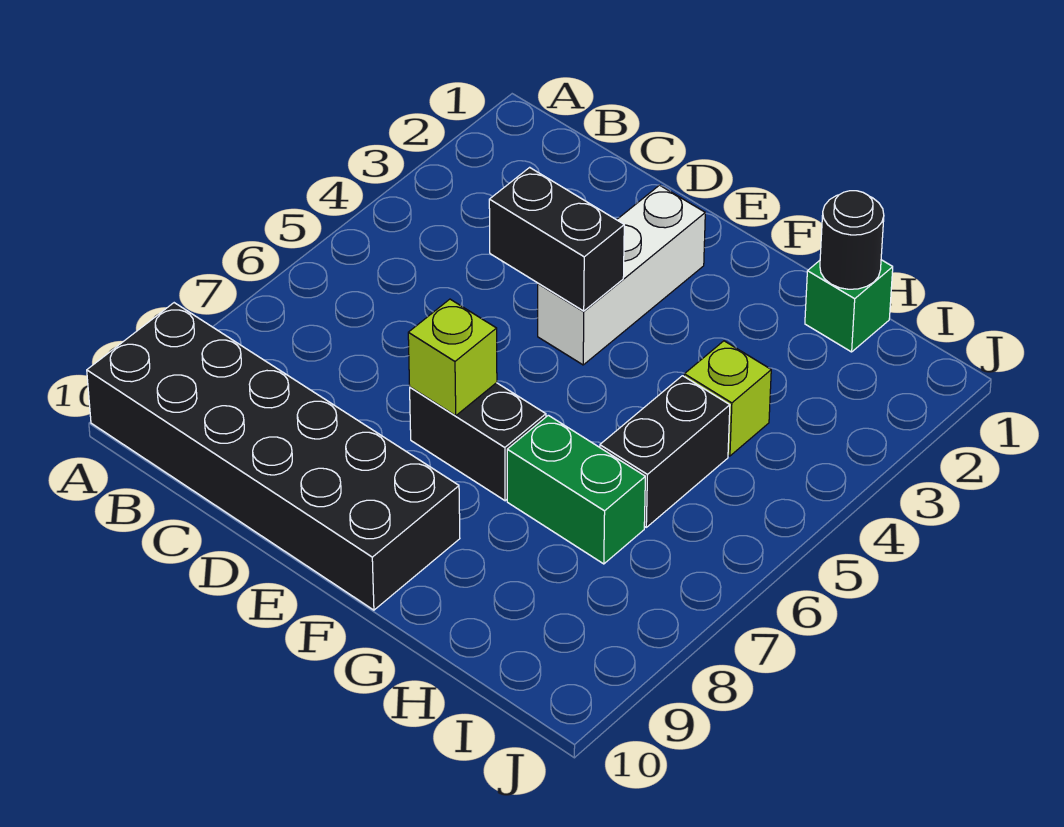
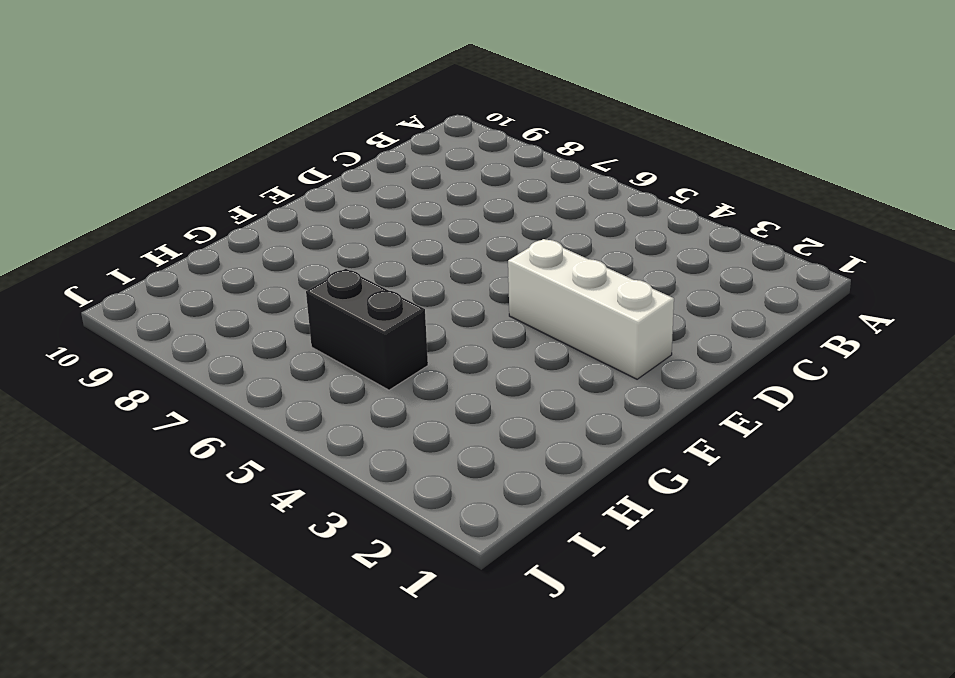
none -> black brick A9:F10 level 1
none -> black brick E7:F7 level 1

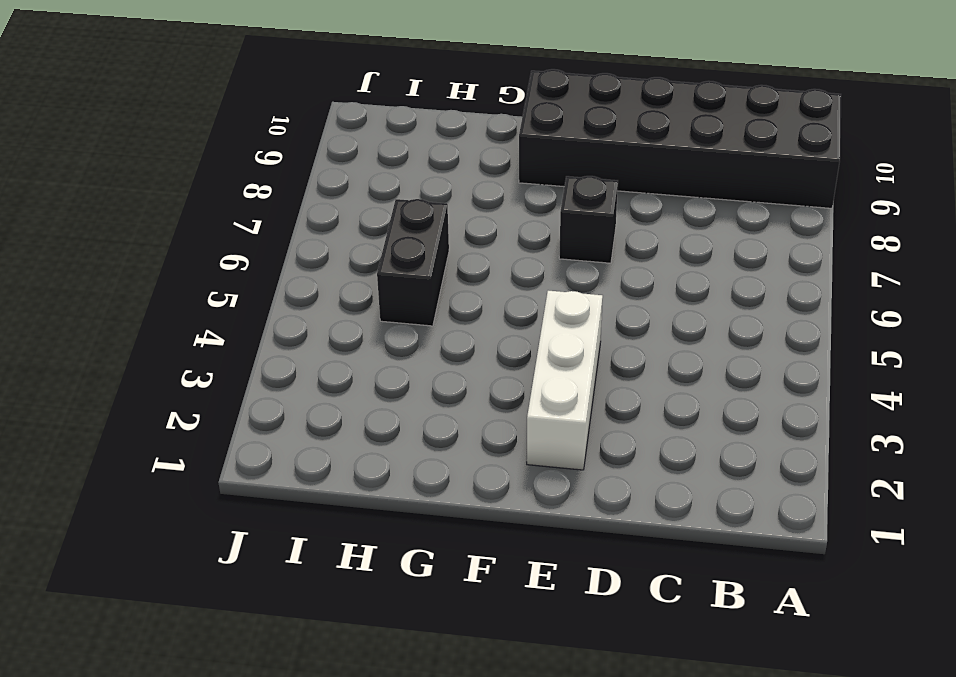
black brick E7 level 1 -> black brick E7:F7 level 1
none -> green brick G7:H7 level 1
none -> green brick H1 level 1

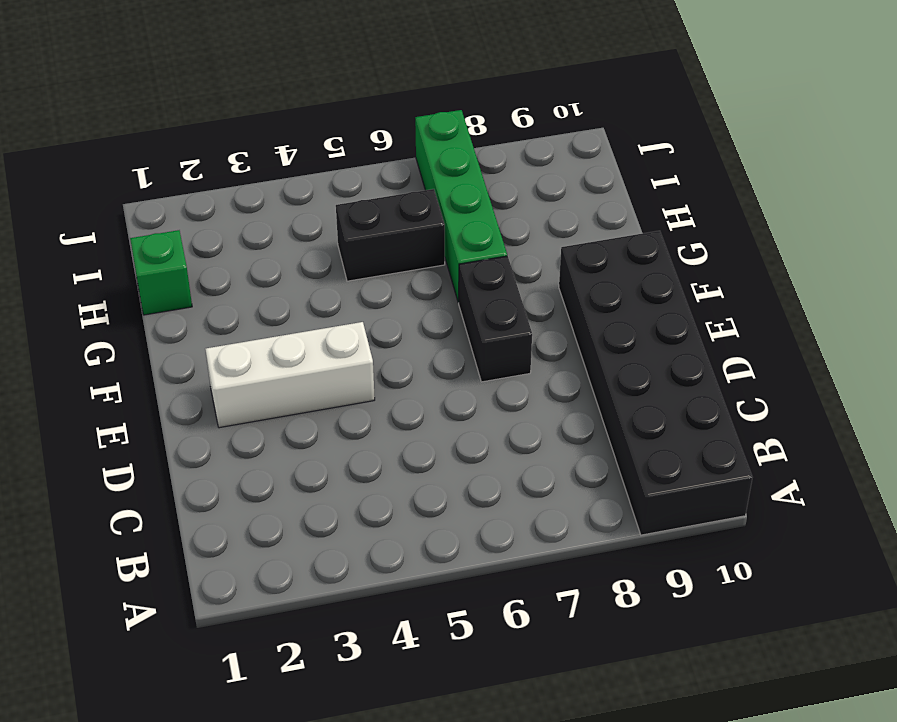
green brick G7:J7 level 1 -> green brick G7:H7 level 1
none -> lime brick H4 level 1
none -> black brick D4:E4 level 2

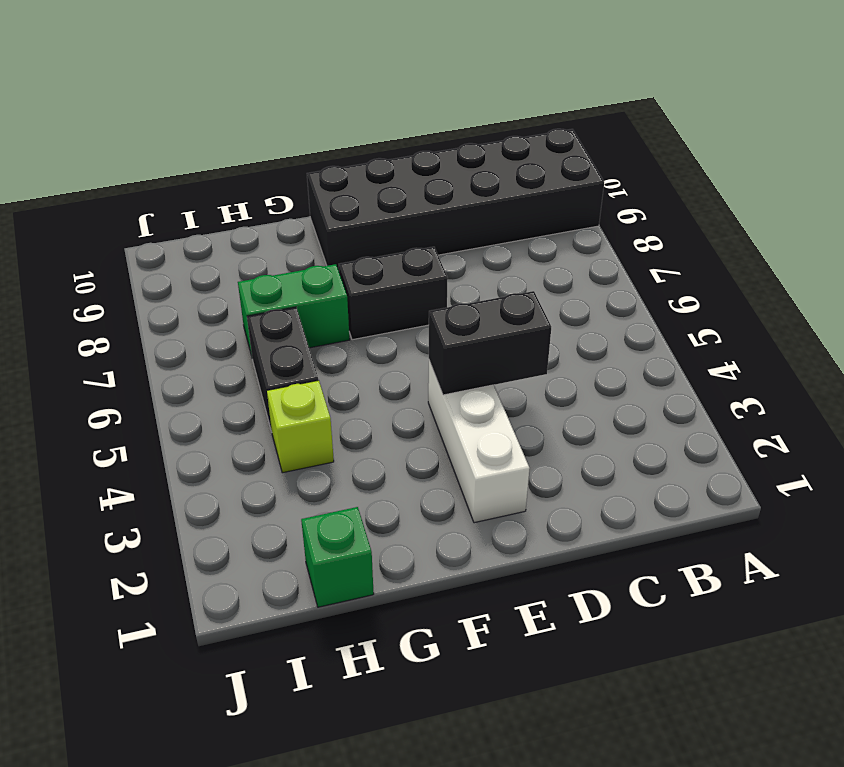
none -> lime brick E7 level 2
none -> black round brick H1 level 2

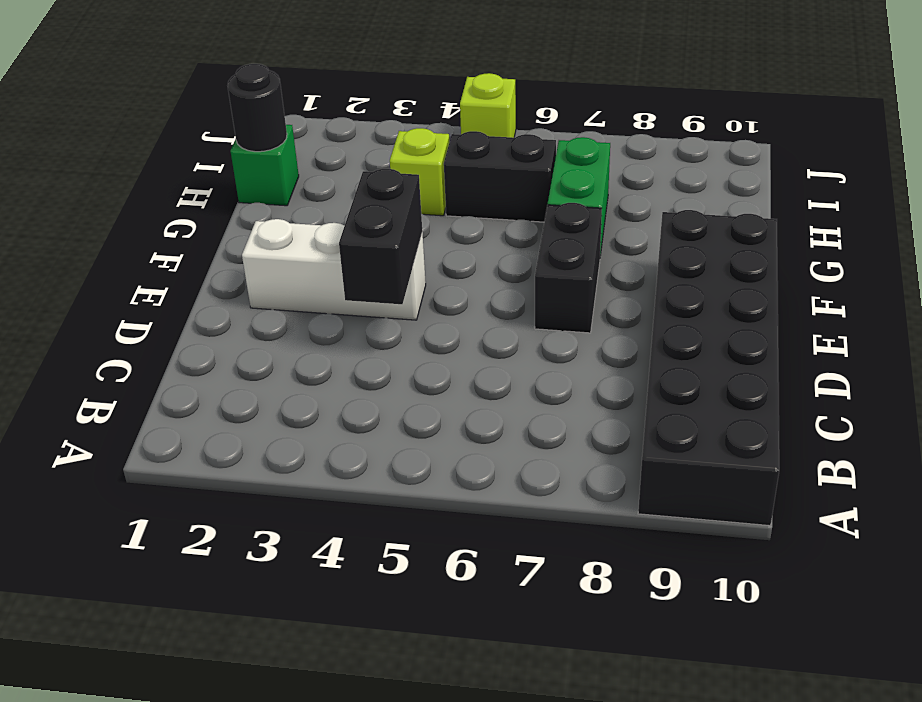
lime brick J5 level 1 -> lime brick E7 level 2

